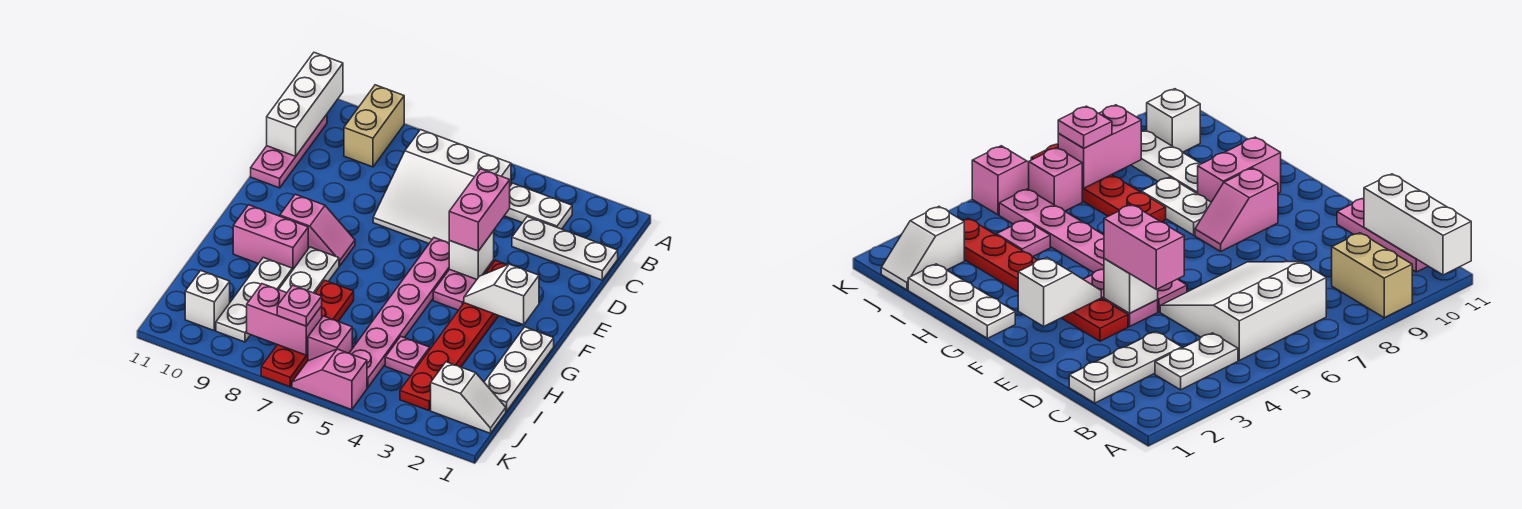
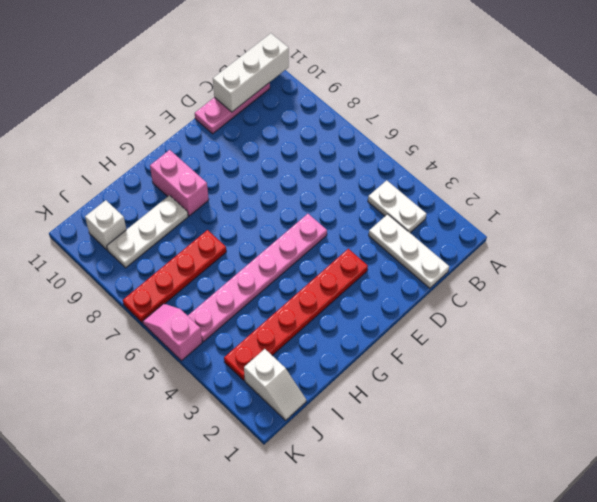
none -> tan brick A9:B9 level 1
none -> white slope B5:D7 level 1 top B
none -> pink plate E4:F4 level 1

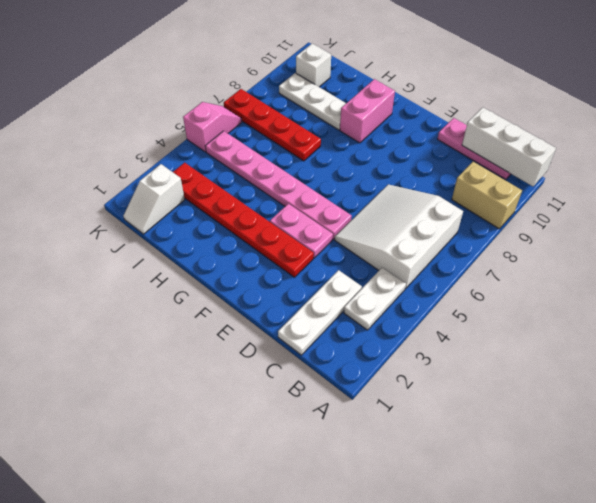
none -> pink slope F8:F9 level 1 top 9
none -> white plate G1:I1 level 1
none -> white plate G8:H8 level 1

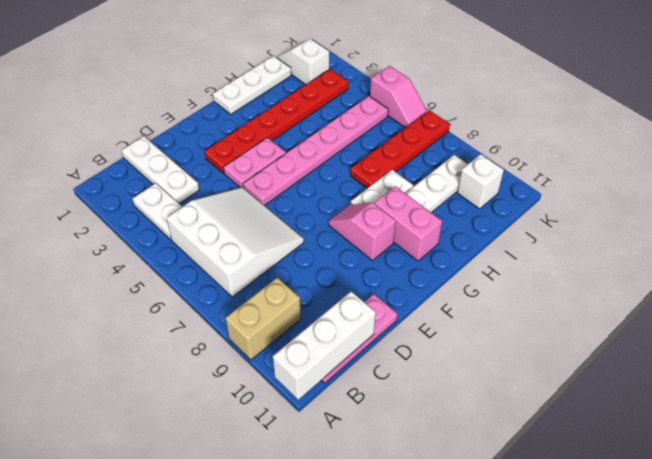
none -> pink plate I4 level 1
none -> pink brick J6 level 1
none -> white brick E4 level 2

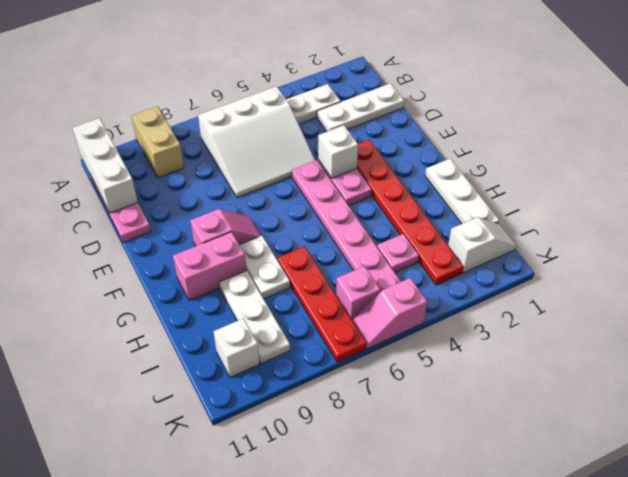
none -> white slope F2:F3 level 2 top 2
none -> pink brick J7:J8 level 2
none -> pink brick D4:E4 level 3

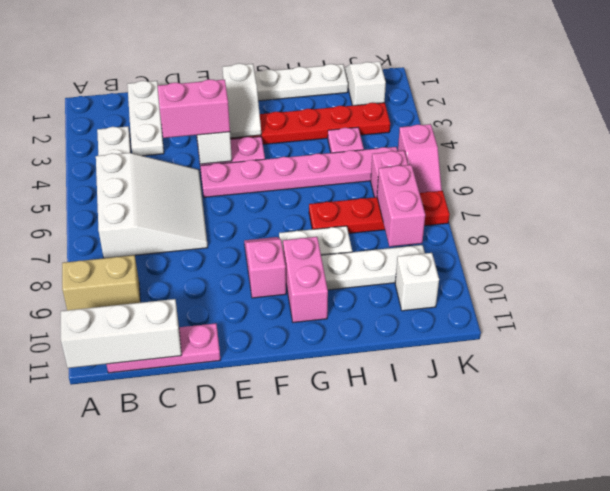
none -> pink plate J7 level 3

